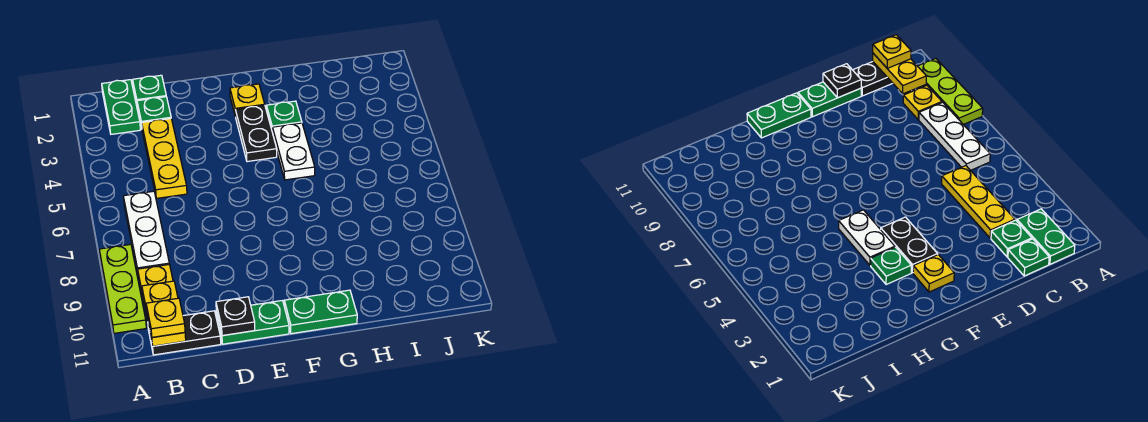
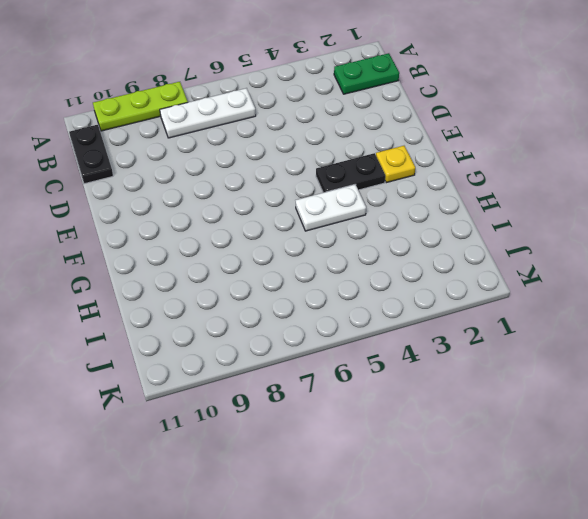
none -> yellow plate B9 level 1
none -> green plate C1 level 1
none -> green plate C2 level 1

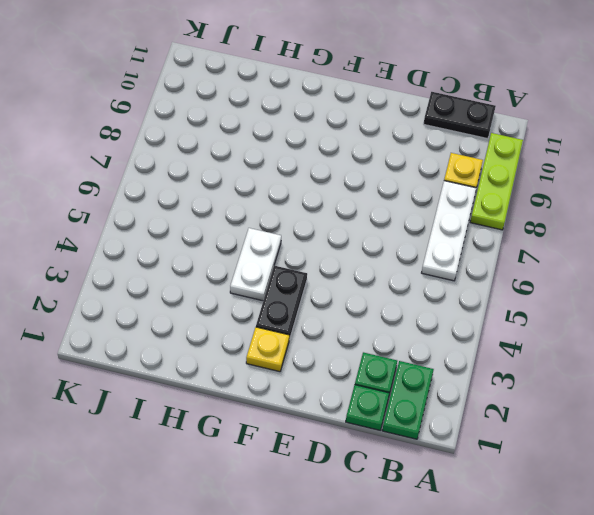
none -> yellow plate C3:C5 level 1
none -> green plate D11:E11 level 1
none -> green plate F11:G11 level 1

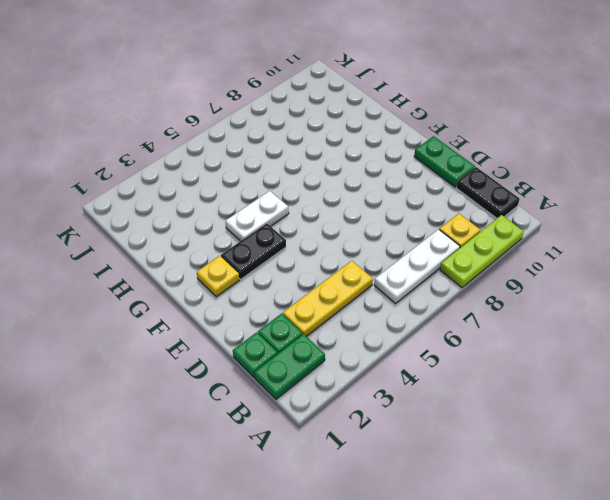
none -> green plate F11:G11 level 1
none -> green plate G3 level 1
none -> yellow plate B10:B11 level 2

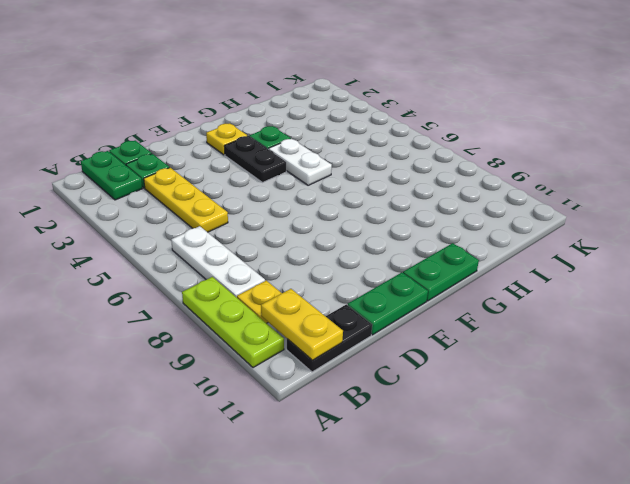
none -> black plate D11 level 2
none -> yellow plate B11 level 3

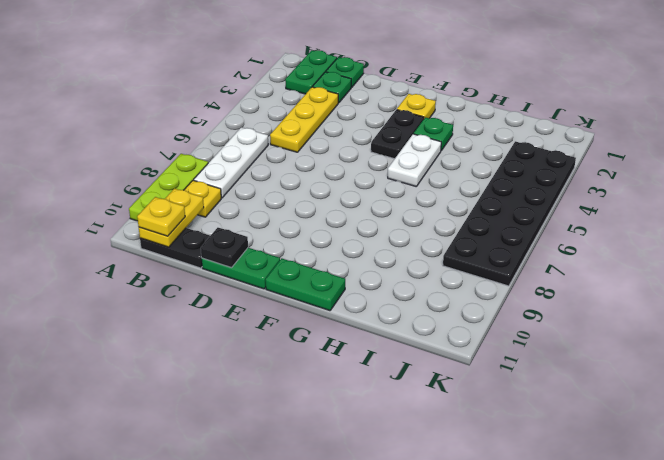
black plate J3:K8 level 1 -> none

